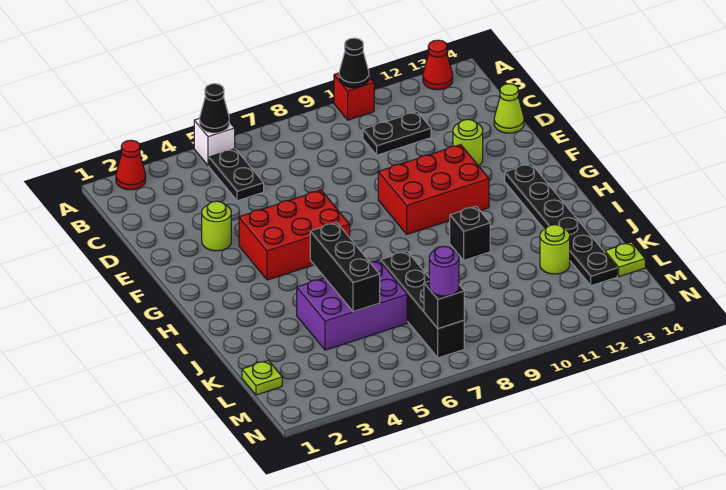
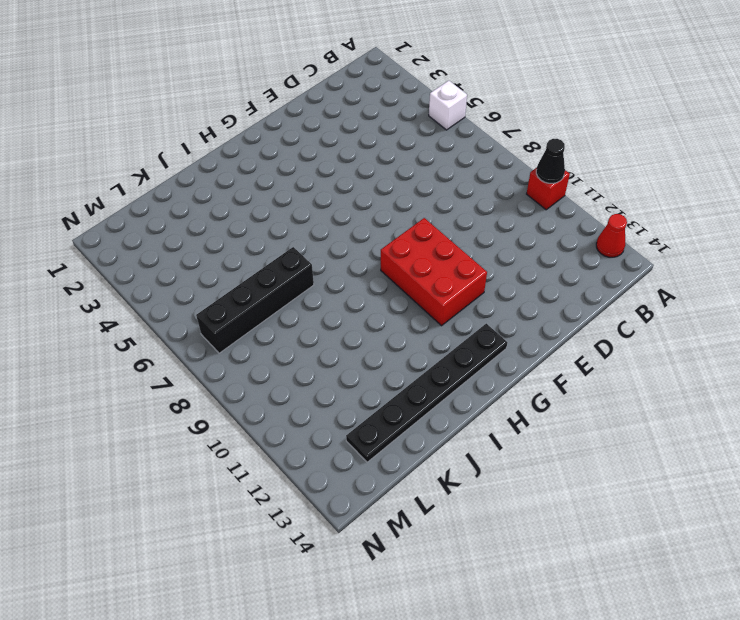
none -> red cone A2 level 1
none -> black plate B5:C5 level 1
none -> black plate C10:C11 level 1

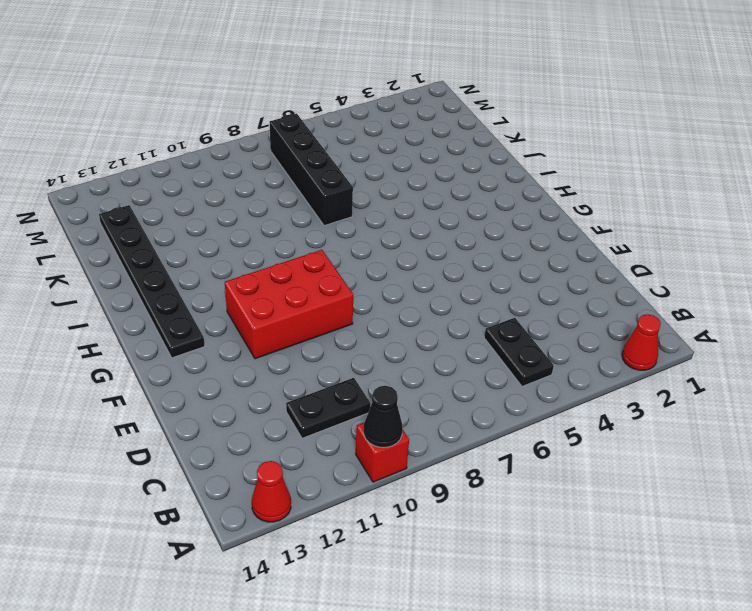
none -> white brick A5 level 1
none -> lime cone D14 level 1
none -> lime round brick E3 level 1

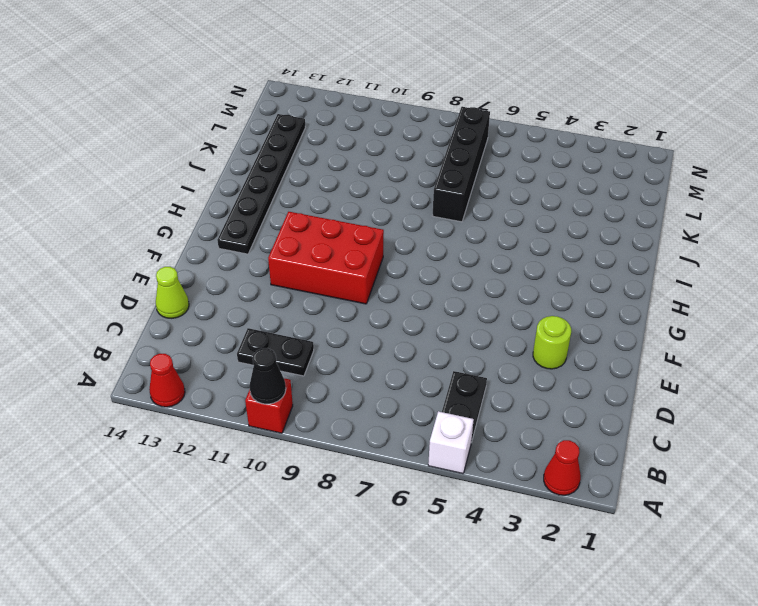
none -> lime round brick E12 level 1
none -> red brick F4:G6 level 1
none -> black brick I10 level 1

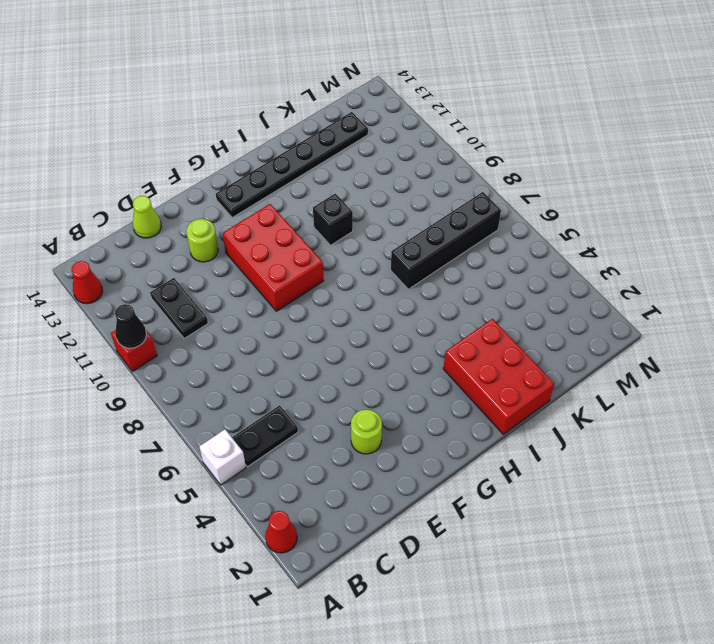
red brick I1:J3 level 1 -> red brick F4:G6 level 1
none -> purple brick J4:K6 level 1
none -> lime round brick K12 level 1
none -> lime plate L1 level 1

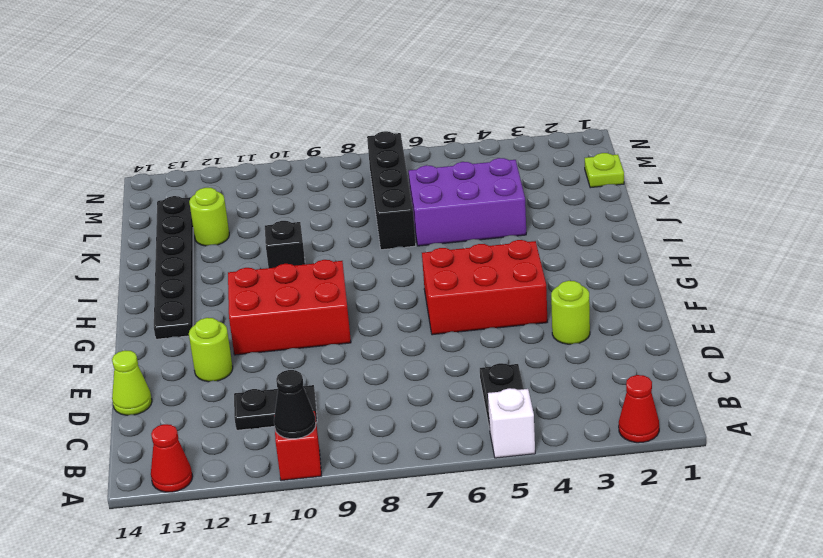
none -> lime plate L14 level 1
none -> black cone A5 level 2
none -> black brick I5:K5 level 2

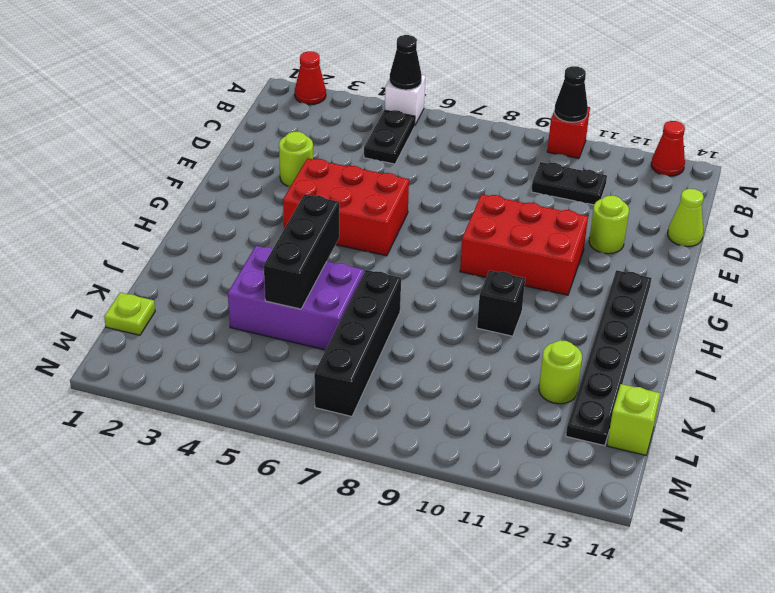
lime brick L14 level 1 -> lime plate L14 level 1
none -> black brick M7 level 2
none -> purple round brick M7 level 3

